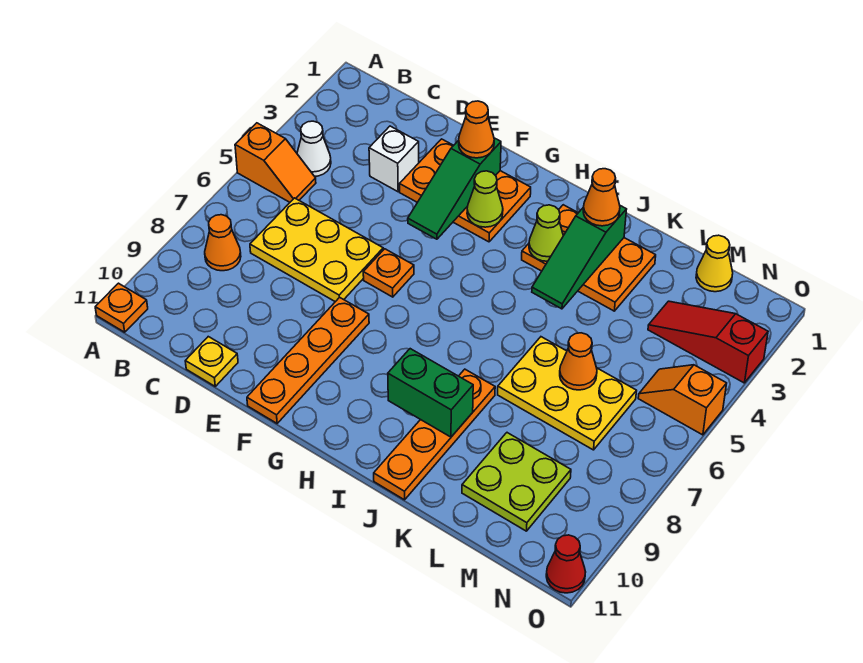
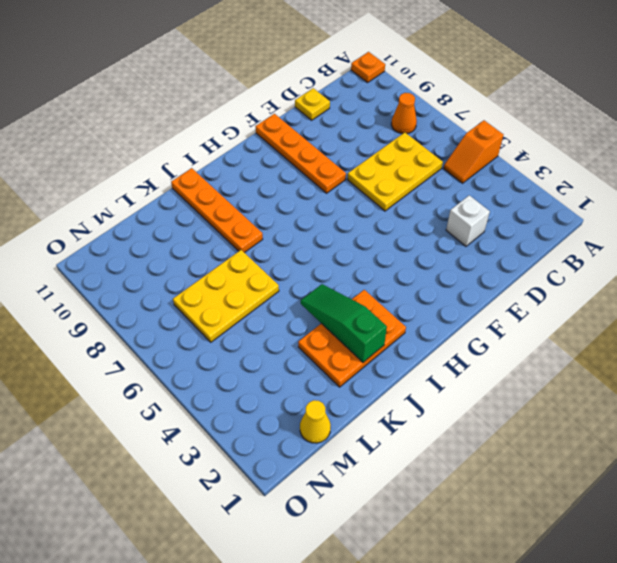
none -> white cone B4 level 1
none -> orange plate E2:G3 level 1
none -> orange plate F6 level 1

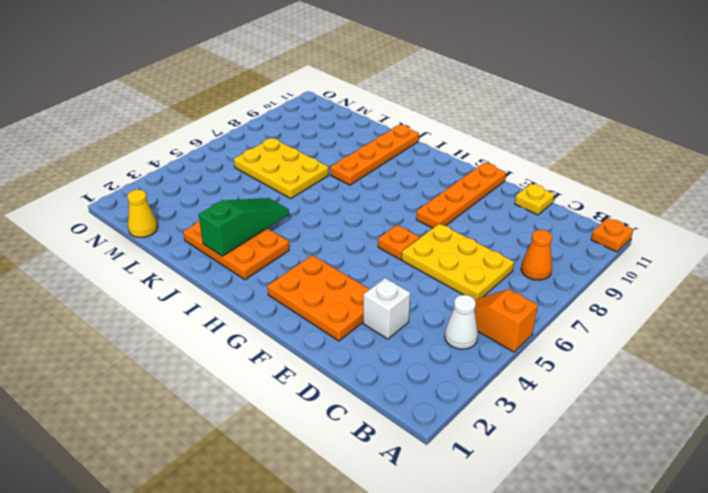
none -> lime plate L9:M10 level 1
none -> red slope M3:O3 level 1 top O
none -> orange slope N5:O5 level 1 top O

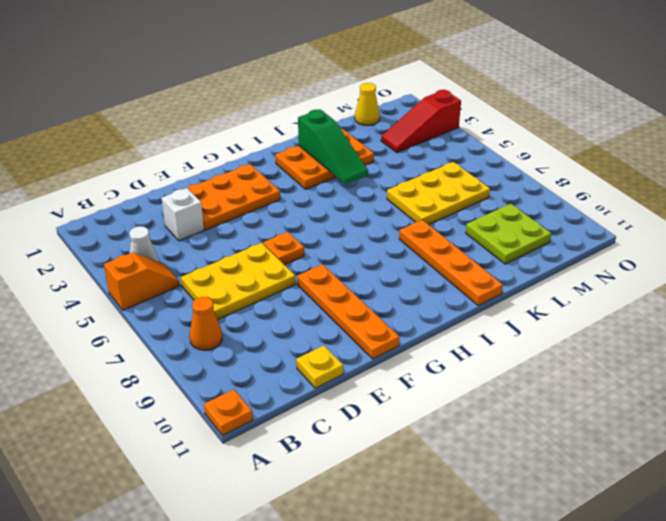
none -> orange slope N5:O5 level 1 top O
none -> red cone O11 level 1
none -> green slope F2:F4 level 2 top 2

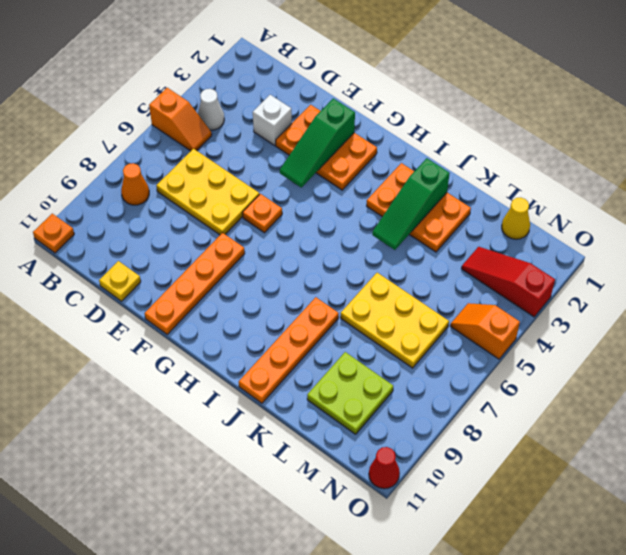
none -> lime cone G3 level 2
none -> lime cone I3 level 2
none -> green brick I9:J9 level 2

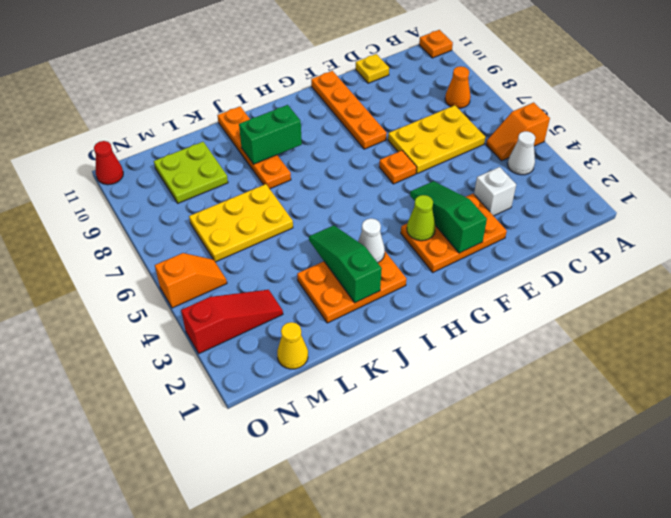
white cone I3 level 2 -> lime cone I3 level 2
none -> orange cone L6 level 2
none -> orange cone F2 level 3
none -> orange cone J2 level 3

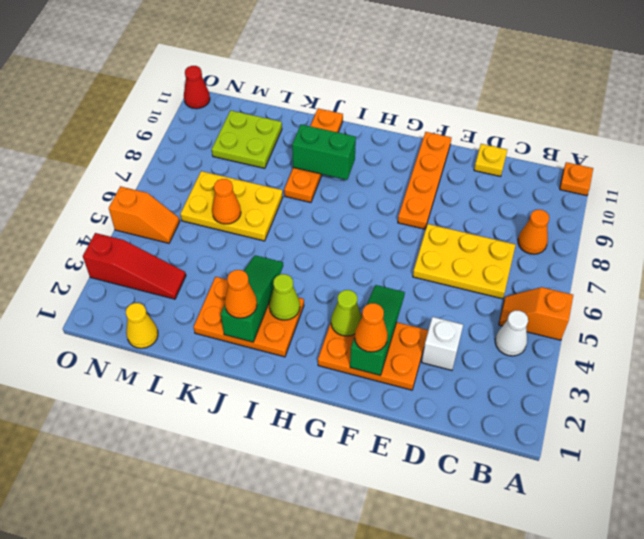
none -> orange plate F6 level 1

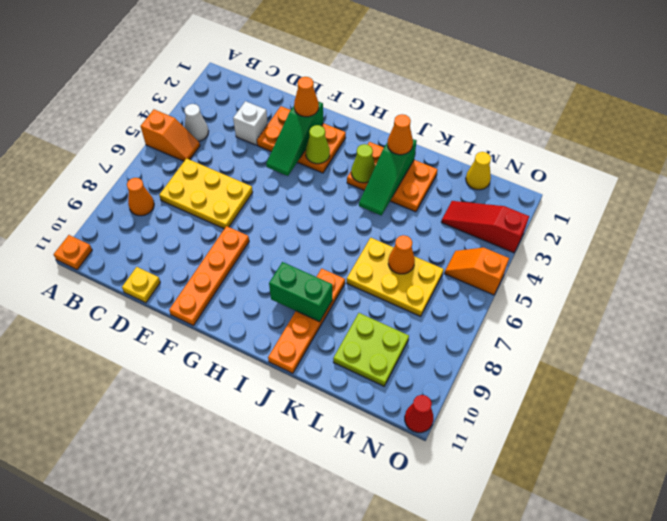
none -> orange plate F6 level 1

